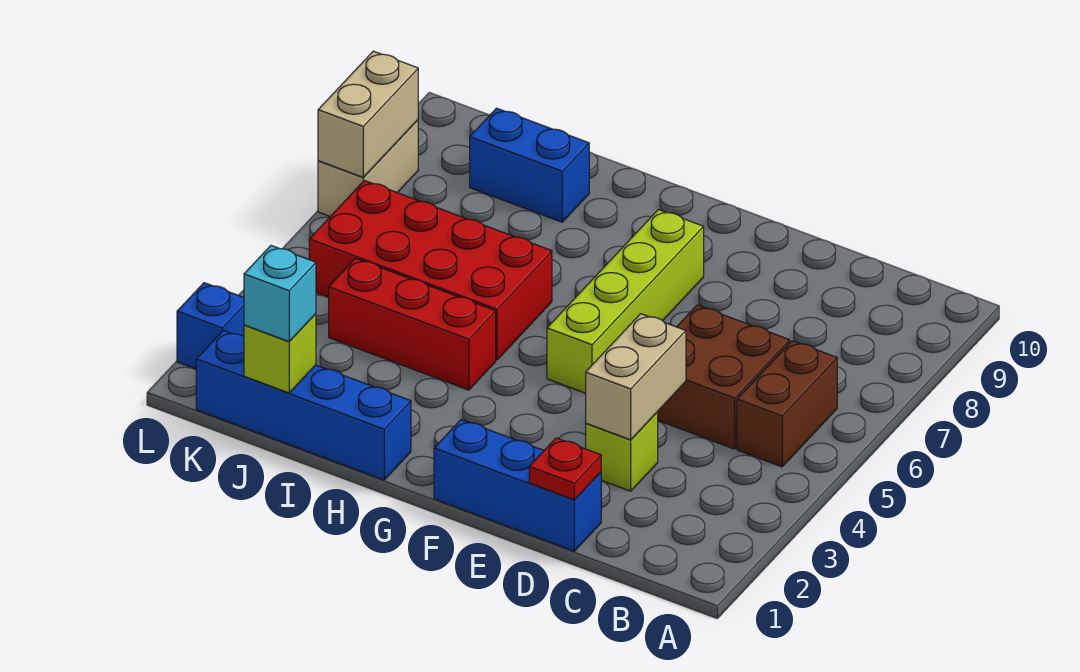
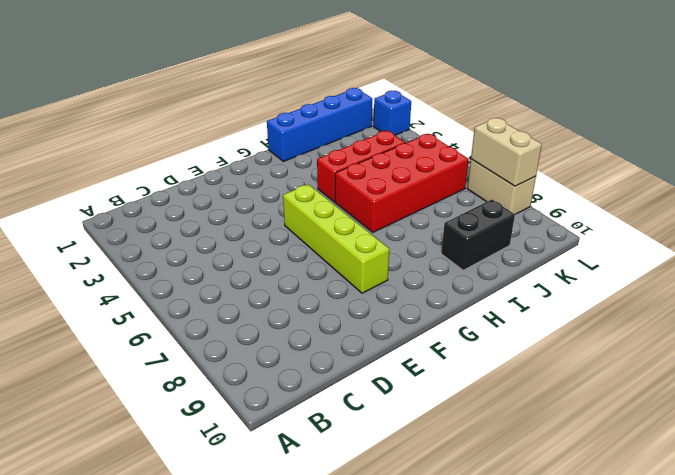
black brick I9:J9 level 1 -> blue brick I9:J9 level 1
none -> brown brick B5:B6 level 1
none -> brown brick C5:D6 level 1
none -> blue brick D1:F1 level 1

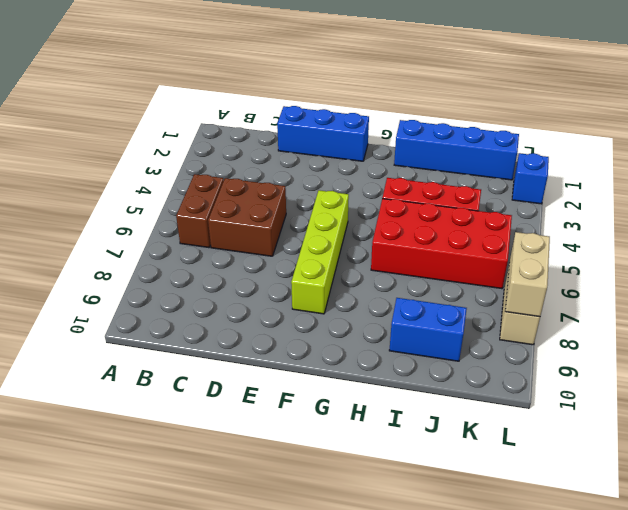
none -> lime brick D3 level 1
none -> red plate D1 level 2
none -> tan brick D3:D4 level 2

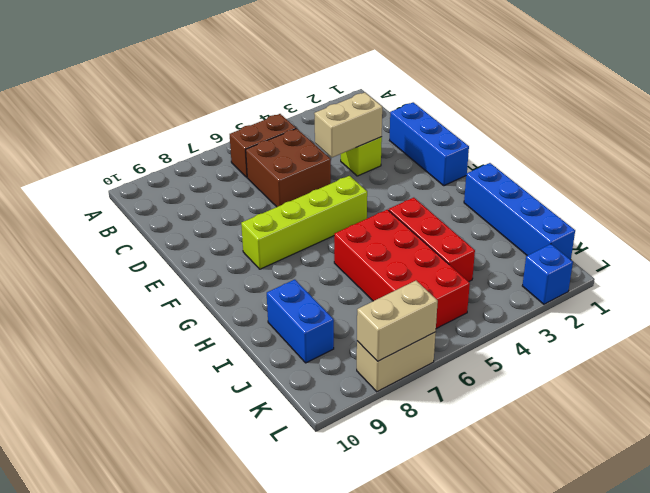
none -> red plate D1 level 2
none -> lime brick J1 level 2
none -> cyan brick J1 level 3

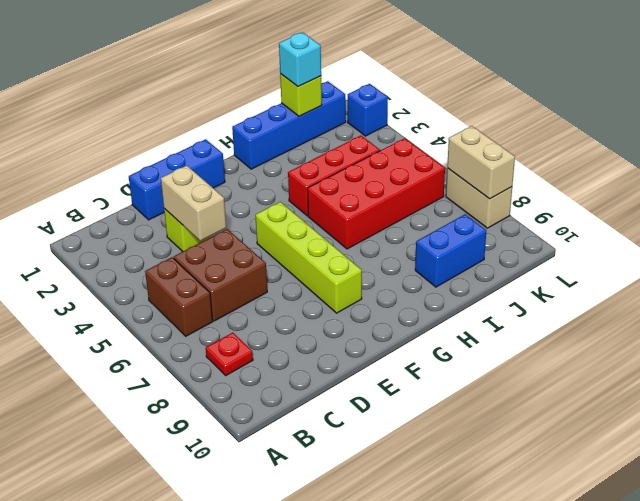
red plate B8 level 1 -> red plate D1 level 2

